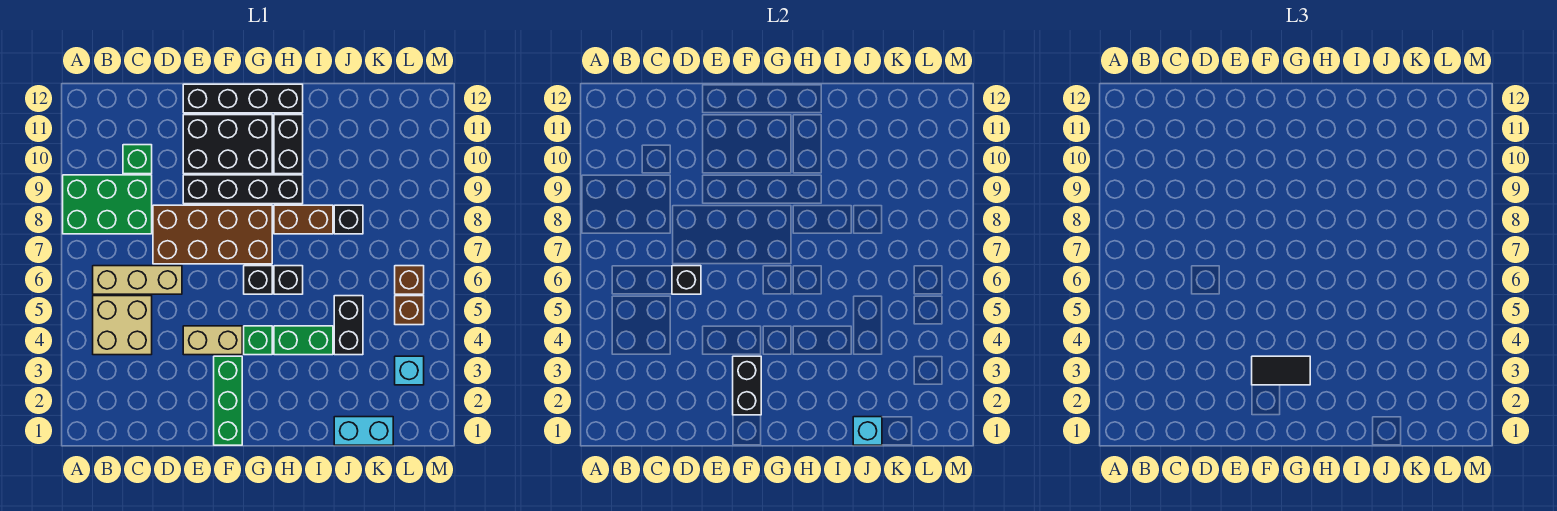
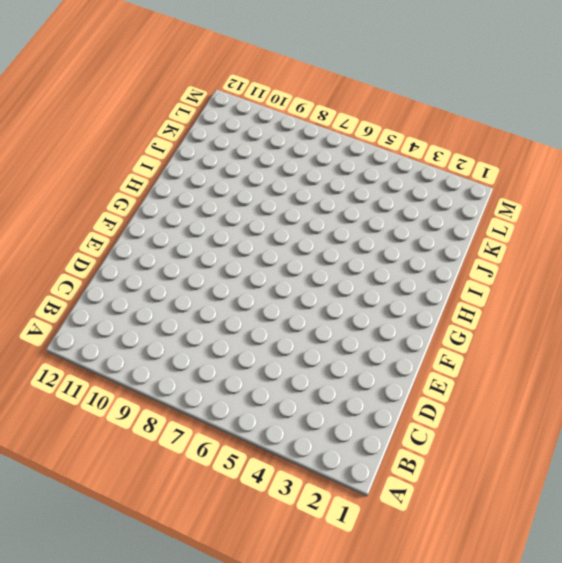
none -> green brick A8:C9 level 1
none -> tan brick B4:C5 level 1
none -> tan brick B6:D6 level 1

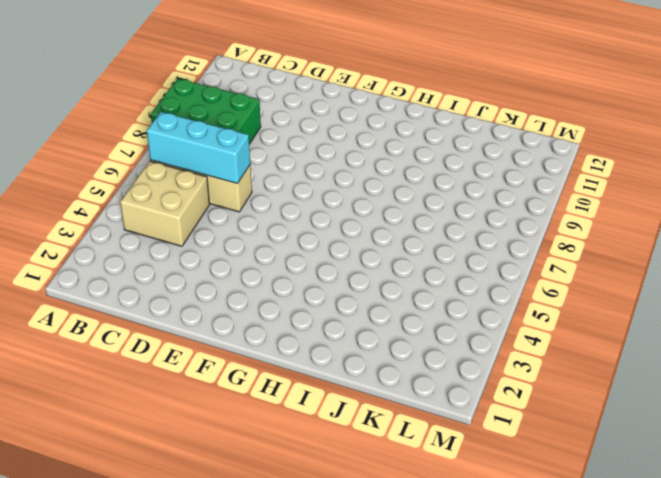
cyan brick B6:D6 level 2 -> black brick D6 level 2
none -> green brick C10 level 1
none -> brown brick D7:G8 level 1
none -> tan brick E4:F4 level 1

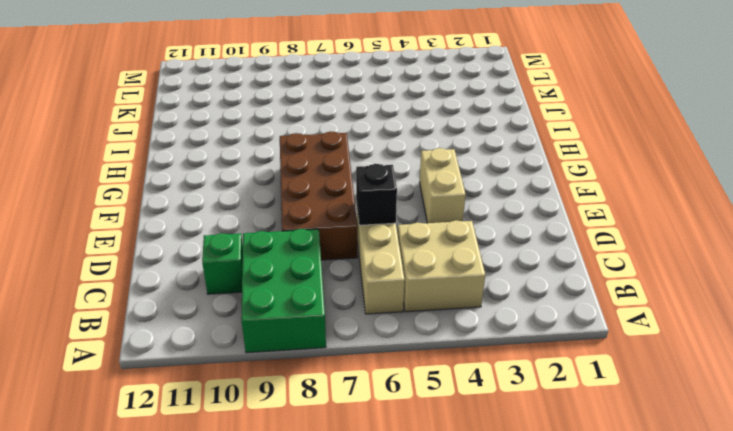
none -> black brick E9:H9 level 1
none -> black brick E10:G11 level 1
none -> black brick E12:H12 level 1

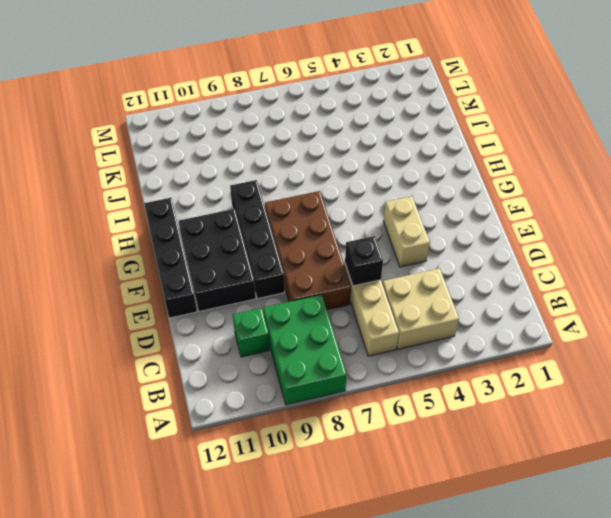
none -> green brick F1:F3 level 1
none -> green brick G4 level 1
none -> black brick G6 level 1

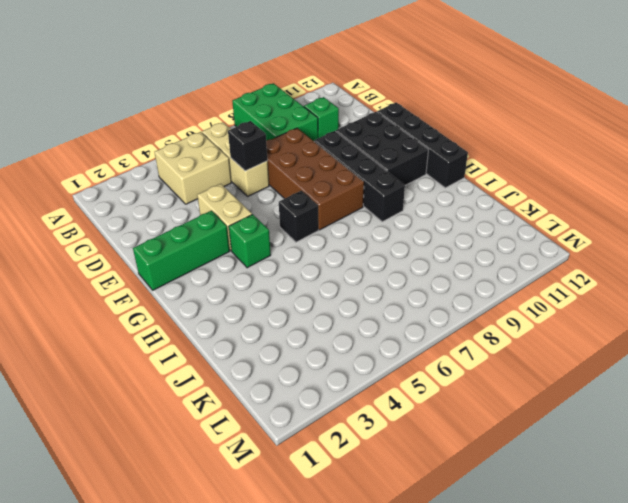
none -> green brick H4:I4 level 1
none -> black brick H6 level 1
none -> brown brick H8:I8 level 1

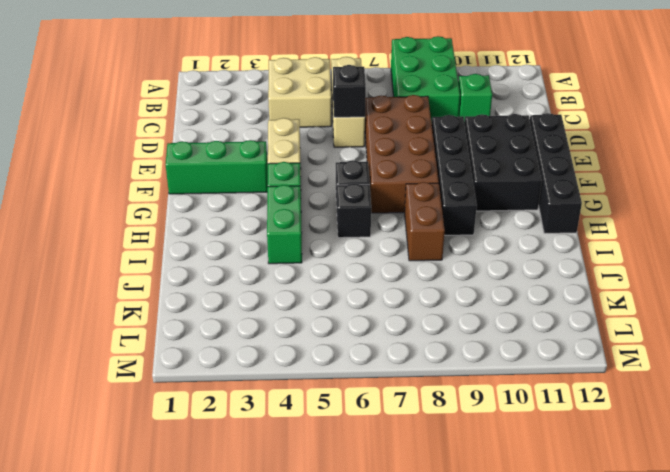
none -> black brick H10:H11 level 1
none -> cyan brick J1:K1 level 1
none -> black brick J4:J5 level 1

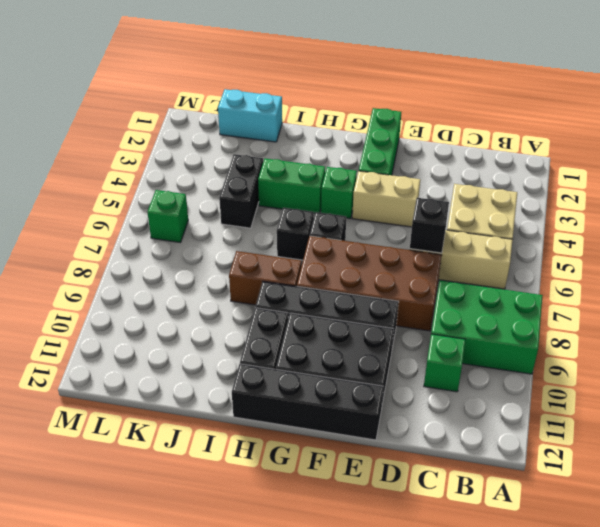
green brick L6 level 1 -> brown brick L6 level 1
none -> black brick J8 level 1
none -> cyan brick L3 level 1
none -> brown brick L5 level 1

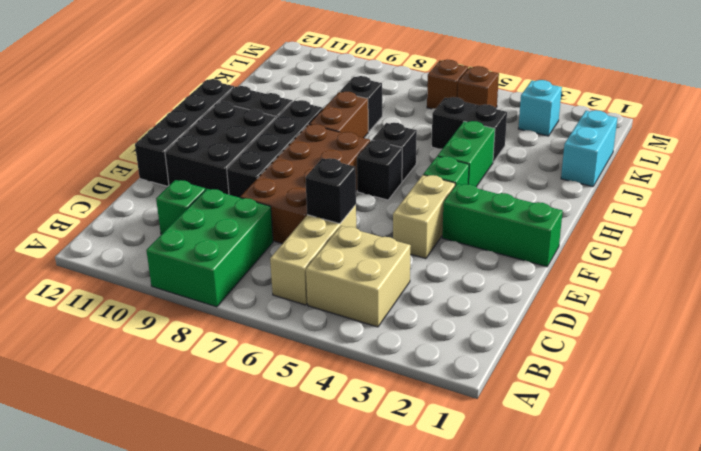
none -> black brick F2:F3 level 2
none -> cyan brick J1 level 2
none -> black tile F3:G3 level 3

